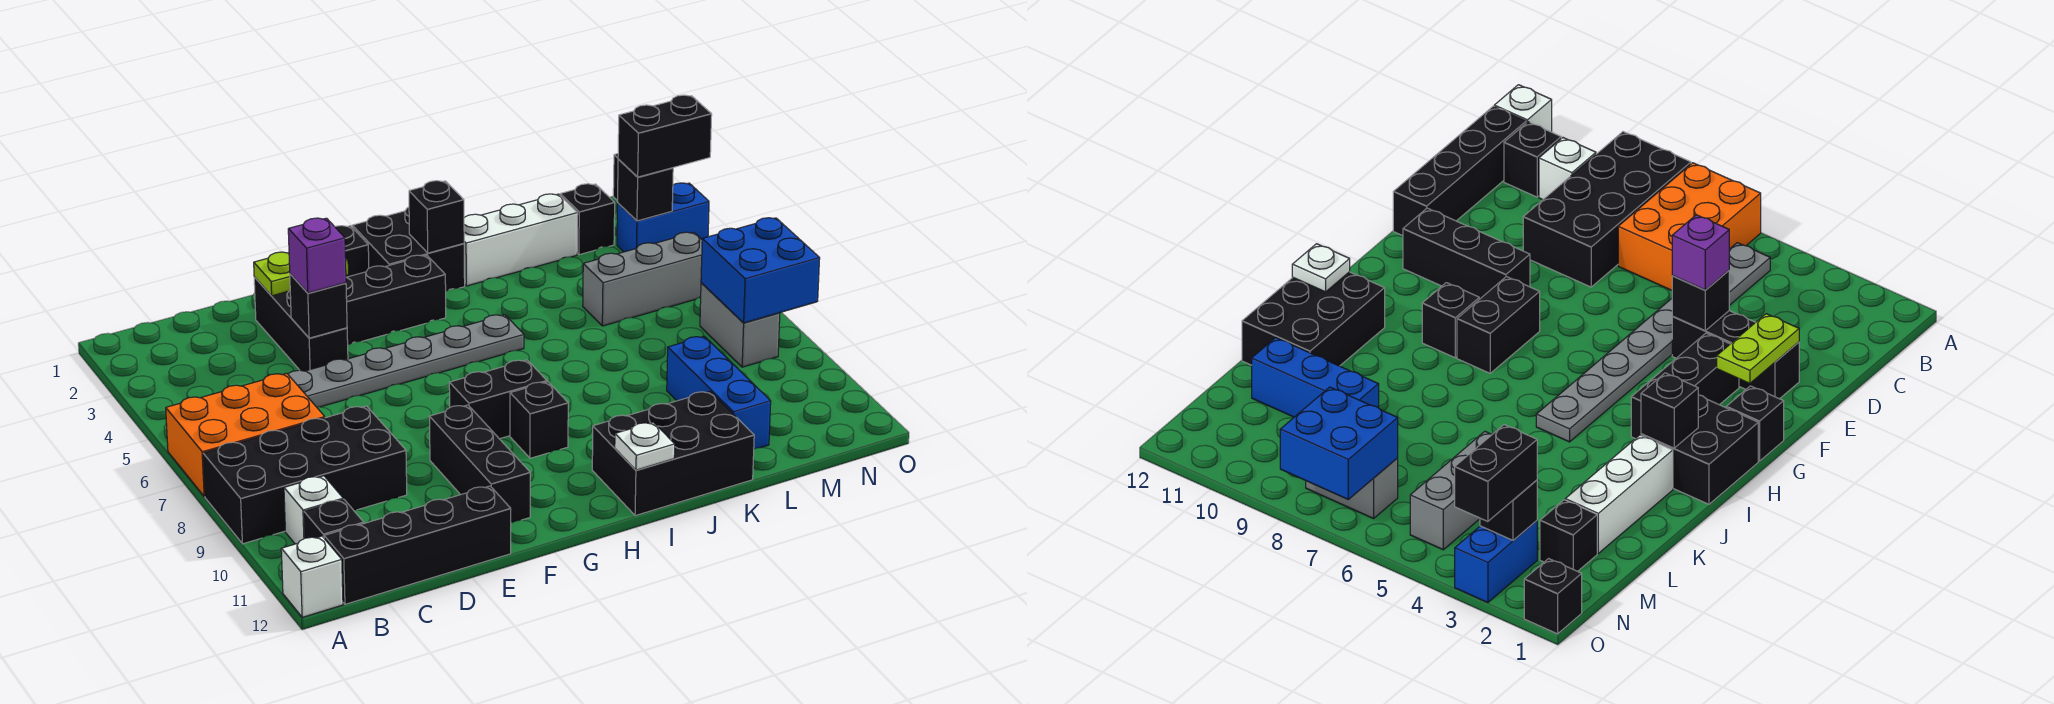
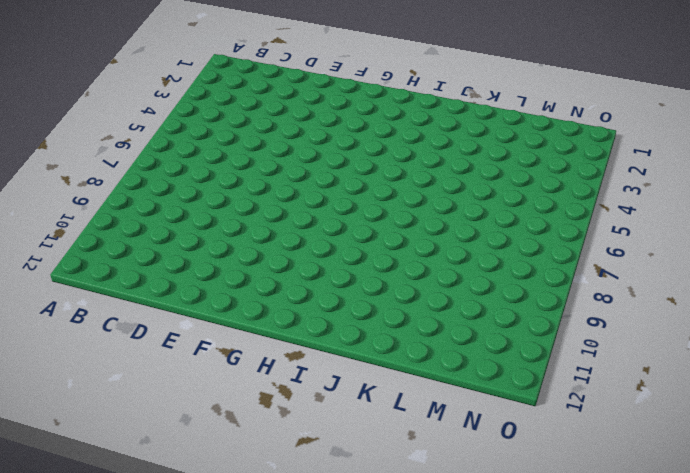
none -> orange brick A6:C7 level 1
none -> black brick A8:D9 level 1
none -> white brick A12 level 1
none -> grey plate B5:I5 level 1

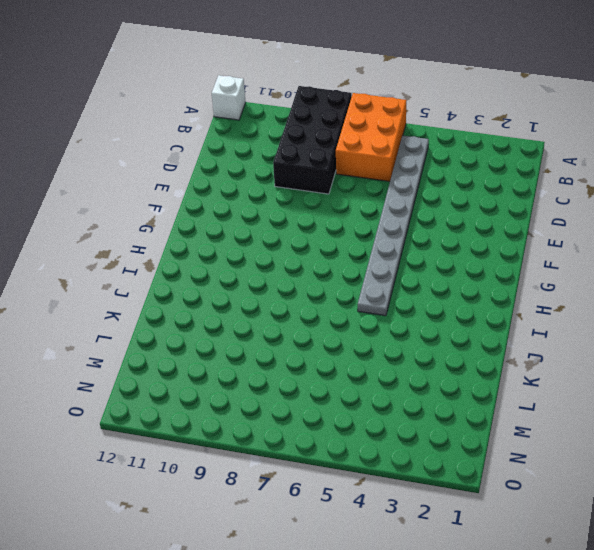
none -> white brick B10 level 1
none -> black brick B11 level 1
none -> black brick B12:E12 level 1
none -> black brick E2:E4 level 1

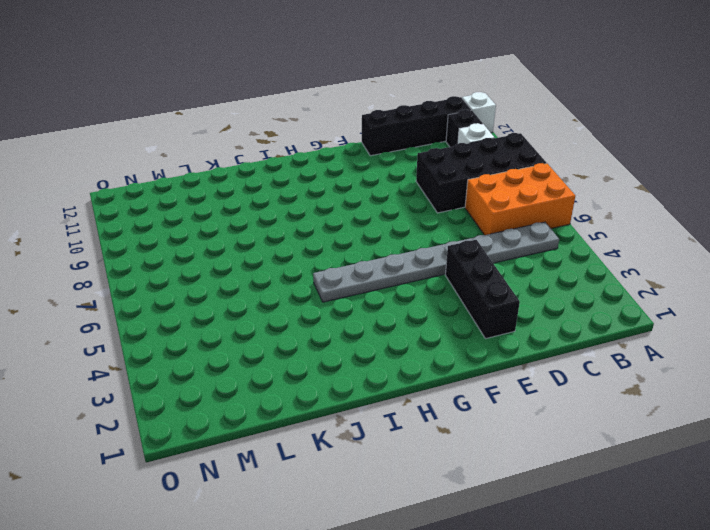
none -> black brick F3:H3 level 1
none -> black brick F9:F11 level 1
none -> black brick G1 level 1
none -> black brick G8:H8 level 1

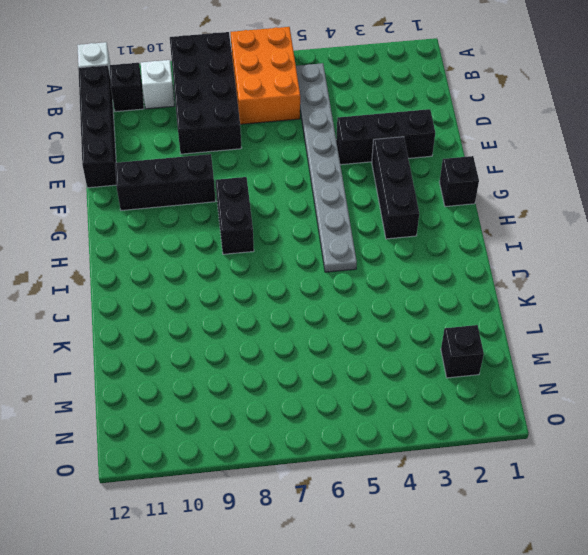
none -> black brick H1:I2 level 1
none -> black brick H9 level 1
none -> black brick I11:K12 level 1
none -> white brick J2:L2 level 1

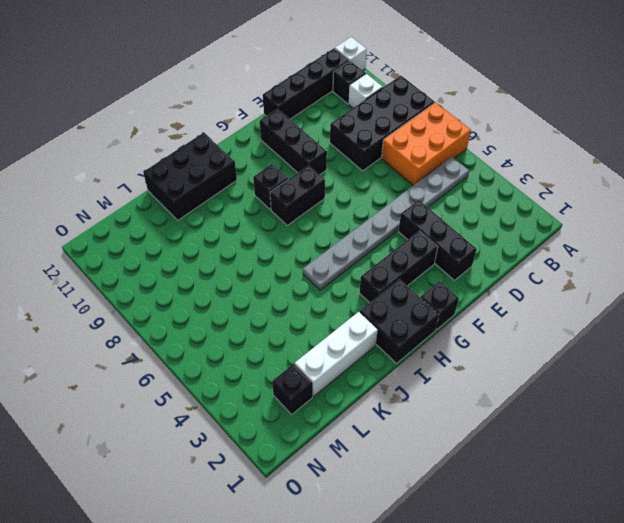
none -> grey brick L5:N5 level 1
none -> blue brick L9:L11 level 1
none -> blue brick N3:O3 level 1
none -> grey brick N7:N8 level 1

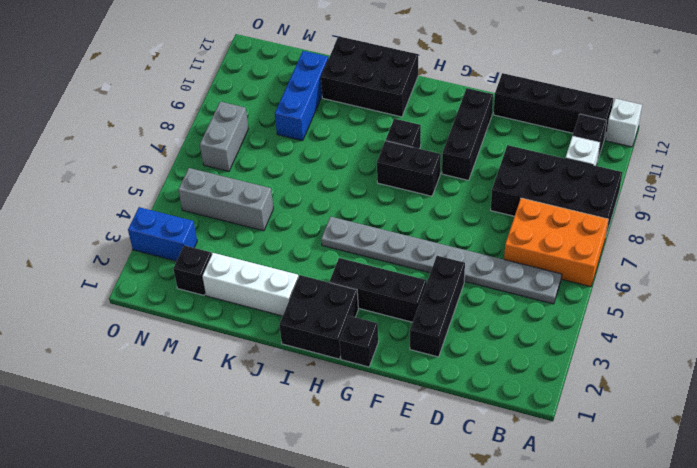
none -> black brick O1 level 1
none -> lime plate E2:F2 level 2
none -> black brick E4 level 2
none -> black brick I2 level 2

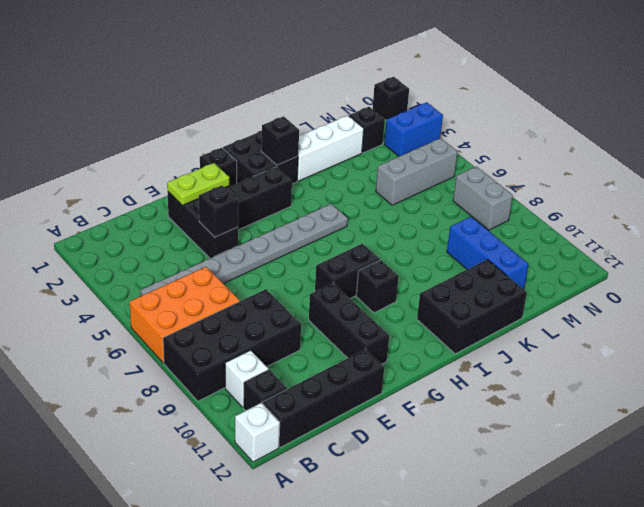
none -> white plate I12 level 2
none -> black brick N3 level 2
none -> blue brick N7:O8 level 2
none -> purple brick E4 level 3

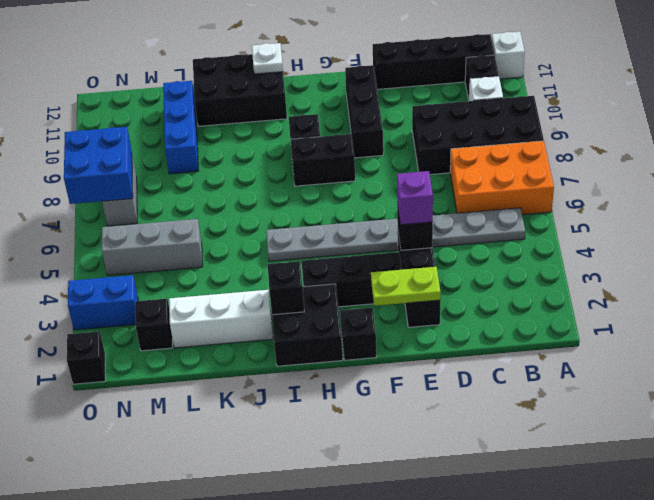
none -> black brick N3 level 2
none -> black brick N3:O3 level 3

